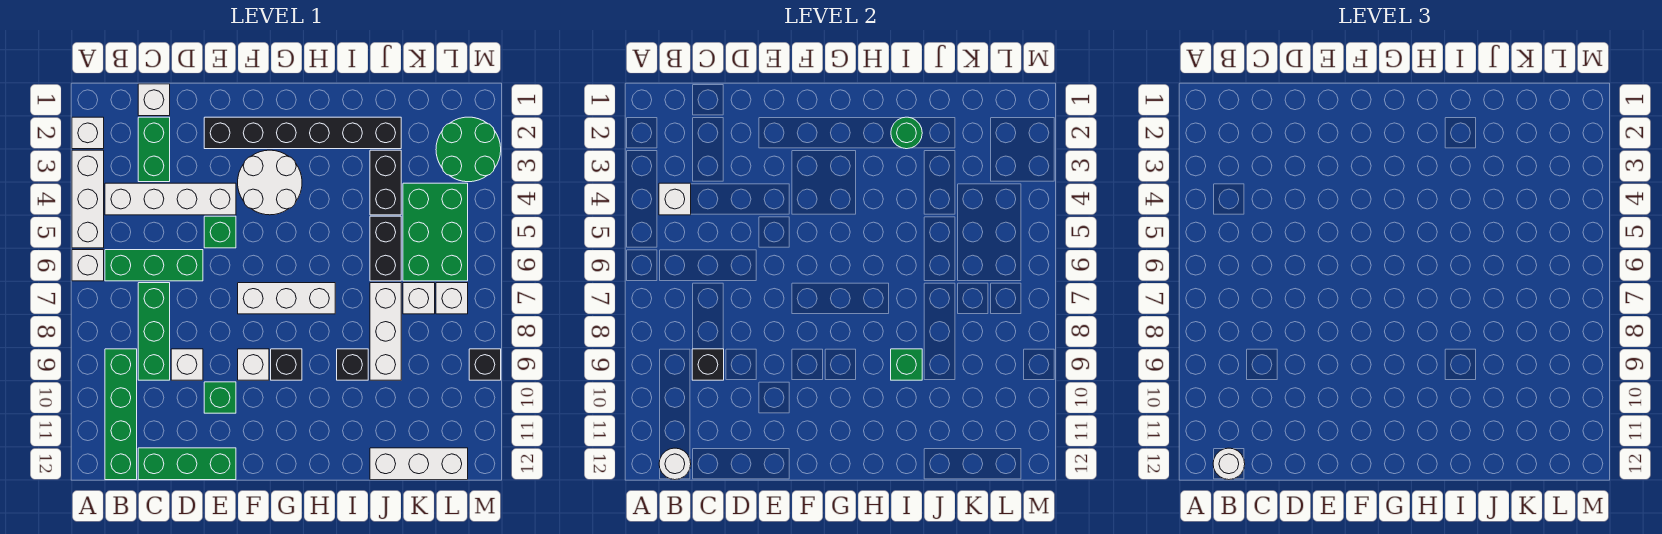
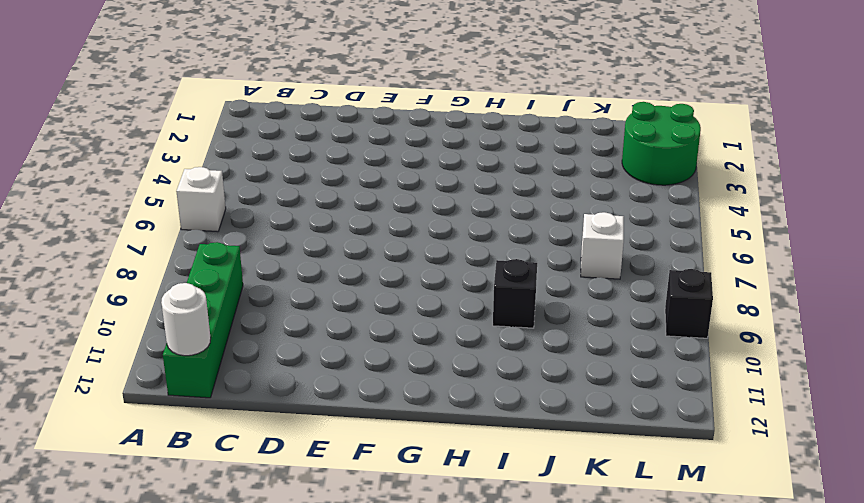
none -> white brick A2 level 1
none -> white brick A3:A5 level 1
none -> white brick B4:E4 level 1
none -> green brick B6:D6 level 1

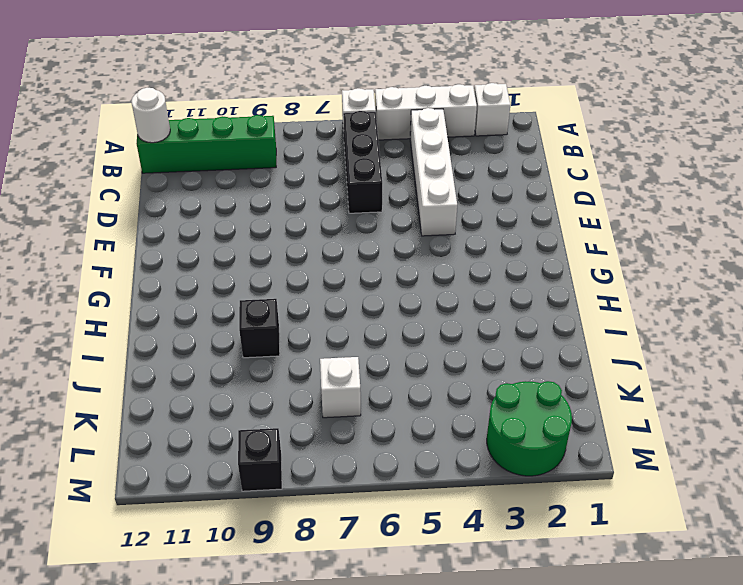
black brick B6:D6 level 1 -> green brick B6:D6 level 1
none -> white brick C1 level 1
none -> green brick C2:C3 level 1
none -> green brick C7:C9 level 1
none -> green brick C12:E12 level 1

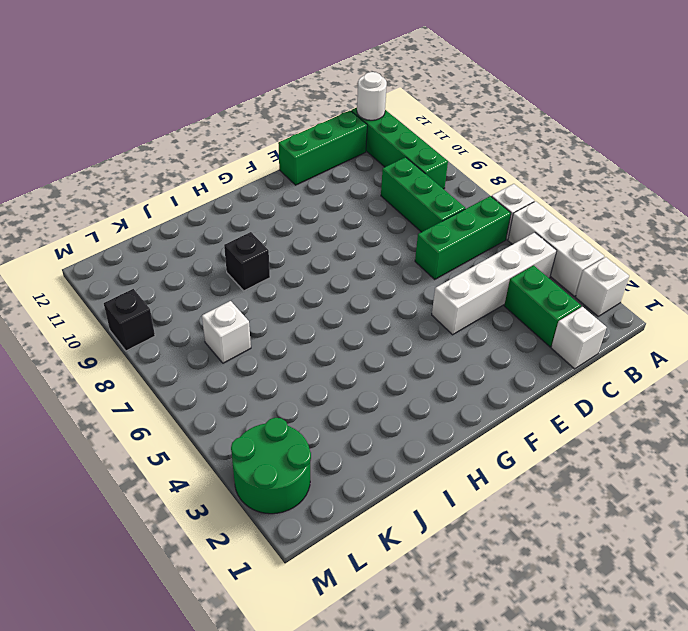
none -> white brick D9 level 1
none -> black brick E2:J2 level 1
none -> green brick E5 level 1
none -> green brick E10 level 1

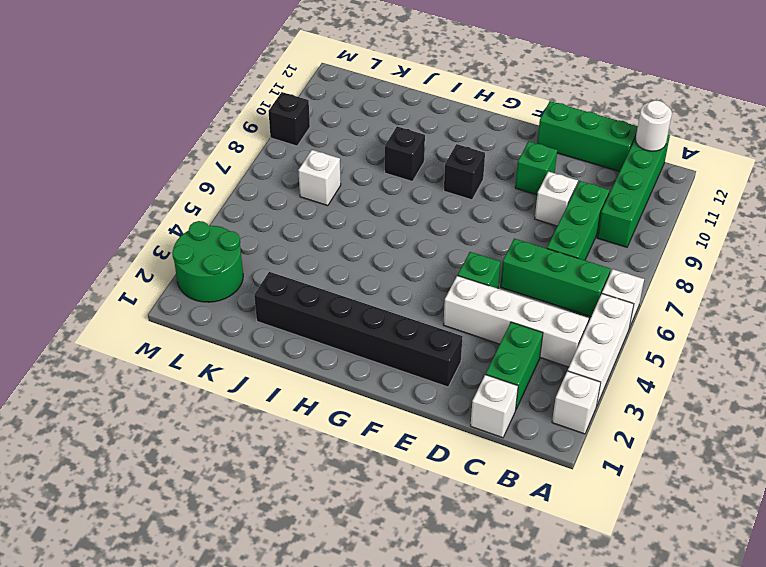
none -> white round brick F3:G4 level 1
none -> white brick F7:H7 level 1
none -> white brick F9 level 1
none -> black brick J3:J4 level 1

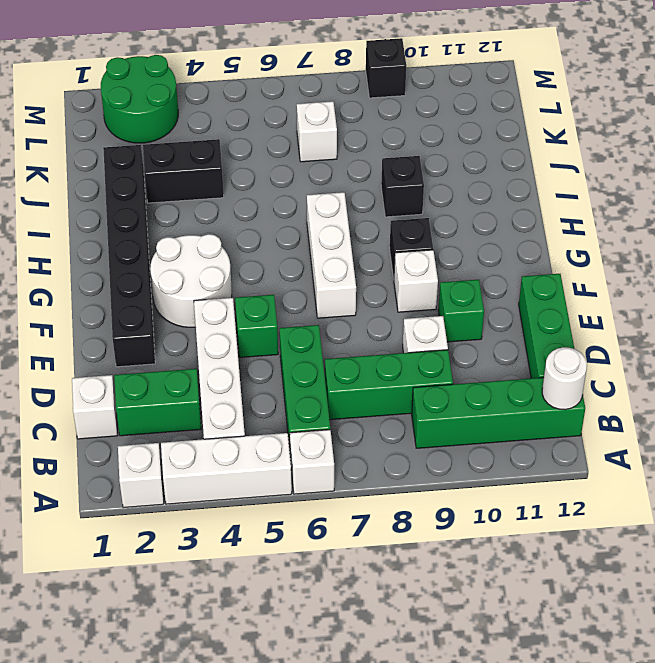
none -> black brick J5:J6 level 1
none -> white brick J7:J9 level 1
none -> white brick J12:L12 level 1
none -> green brick K4:L6 level 1

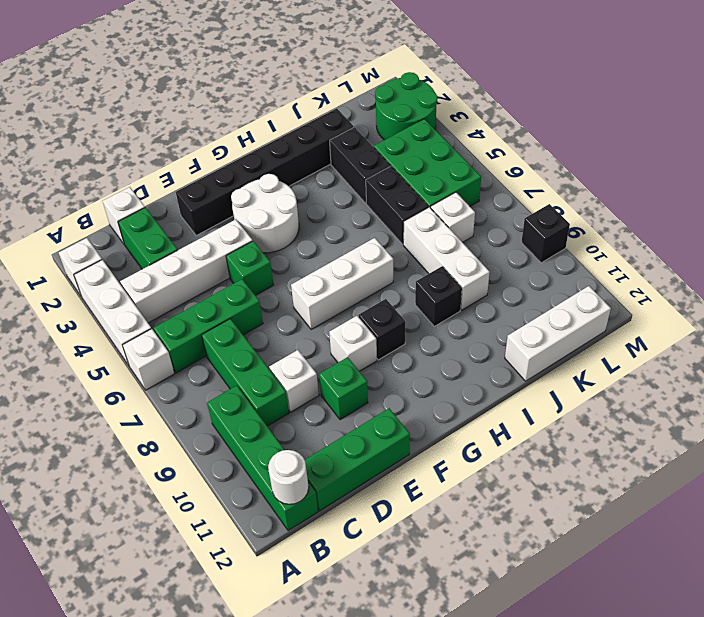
none -> white brick L7 level 1
none -> white brick B4 level 2
none -> black brick C9 level 2
none -> green round brick I2 level 2

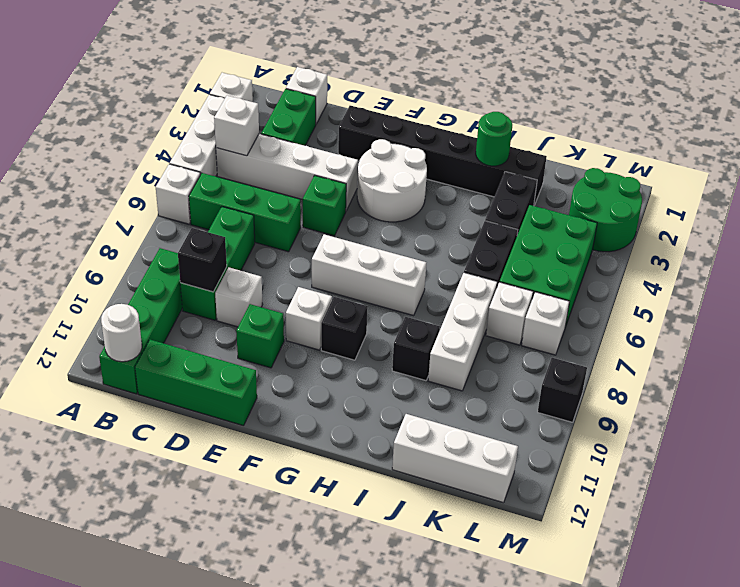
none -> green brick I9 level 2
none -> white round brick B12 level 3

